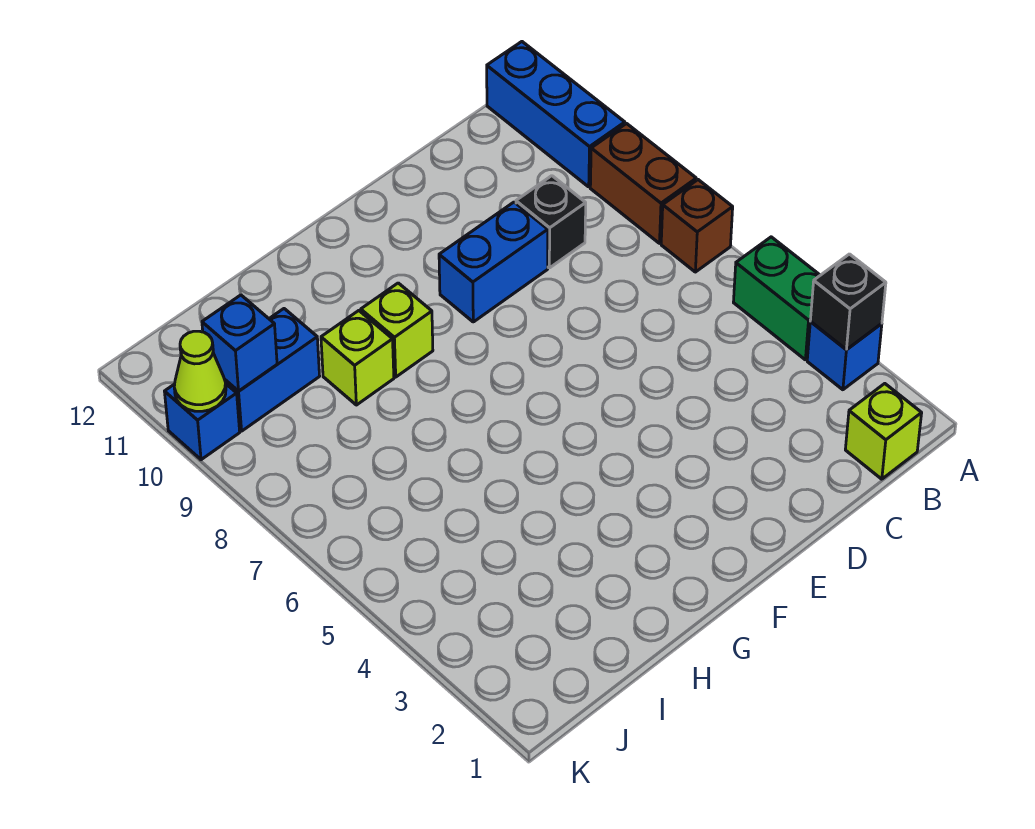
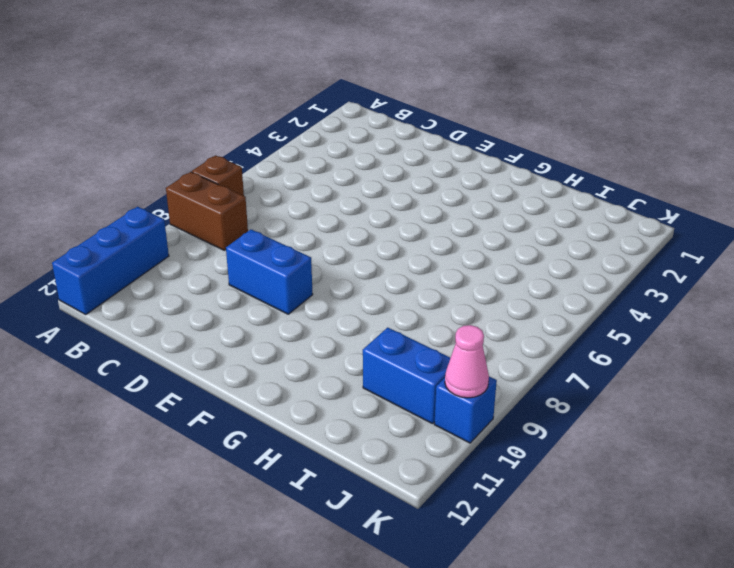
brown brick A8:B8 level 1 -> brown brick A8:A9 level 1
pink cone K10 level 2 -> lime cone K10 level 2
none -> blue brick A3 level 1
none -> green brick A4:A5 level 1
none -> lime brick B1 level 1

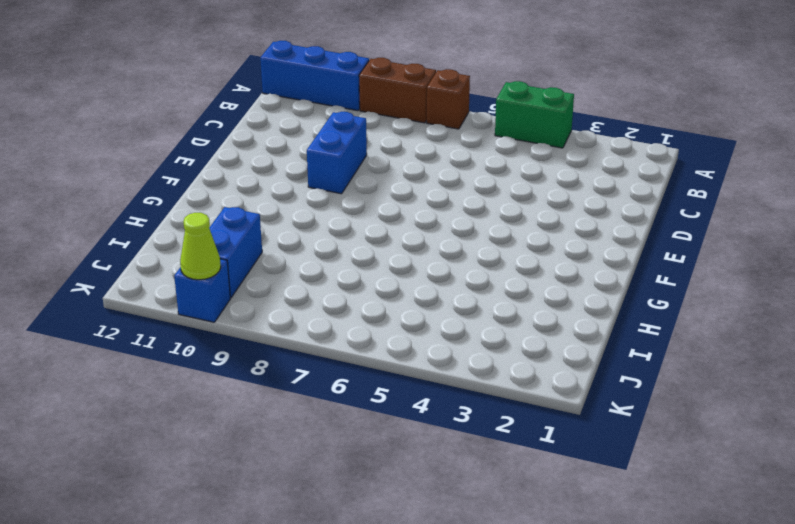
none -> blue brick A3 level 1
none -> lime brick B1 level 1
none -> black brick C9 level 1

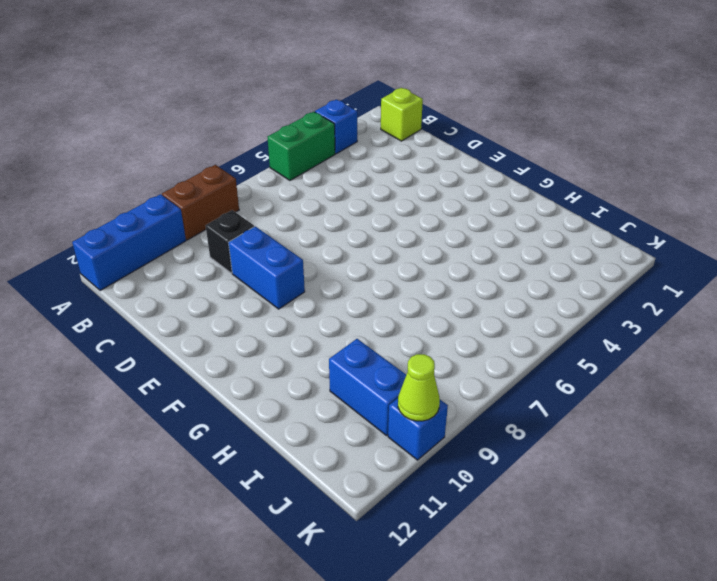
none -> brown brick A7 level 1
none -> lime brick G9 level 1
none -> lime brick H9 level 1

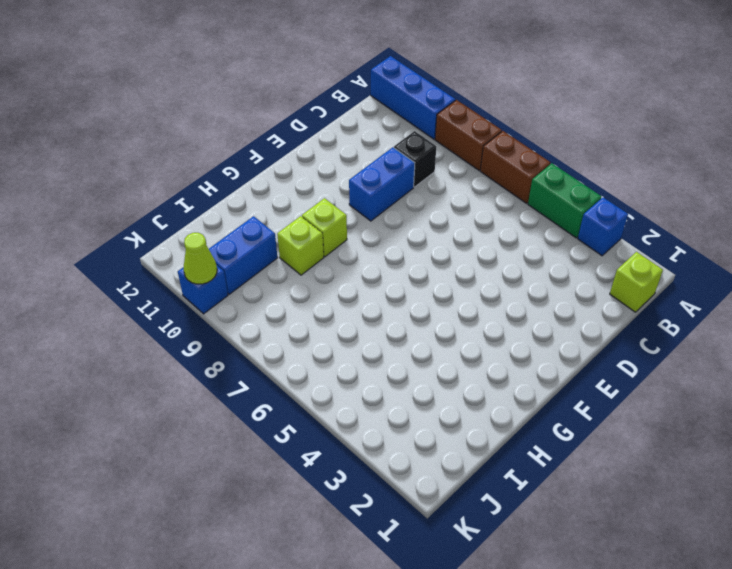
brown brick A6:A7 level 1 -> brown brick A7 level 1
none -> black brick A3 level 2
none -> blue brick J10 level 2

